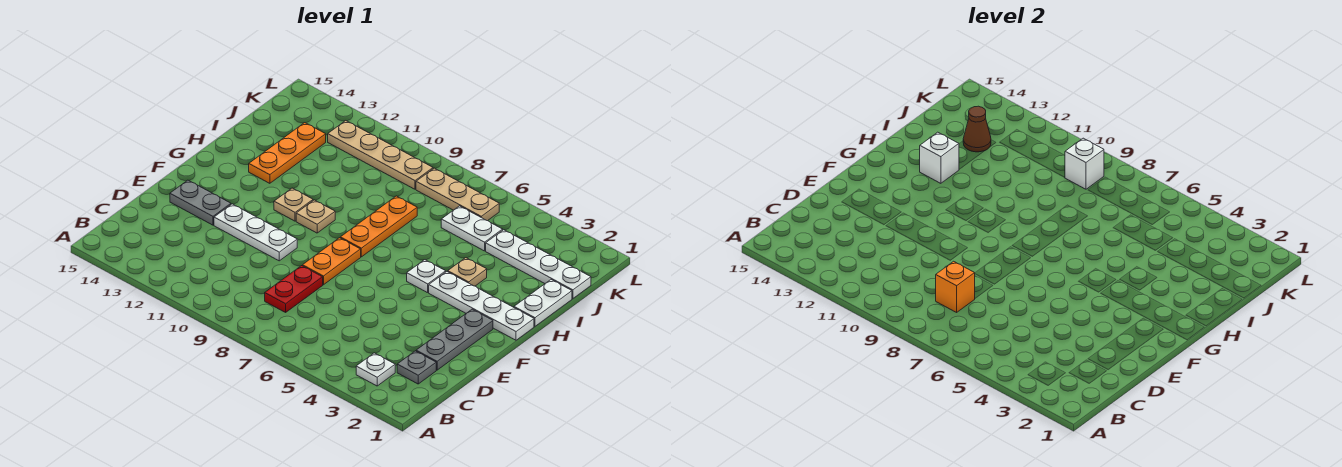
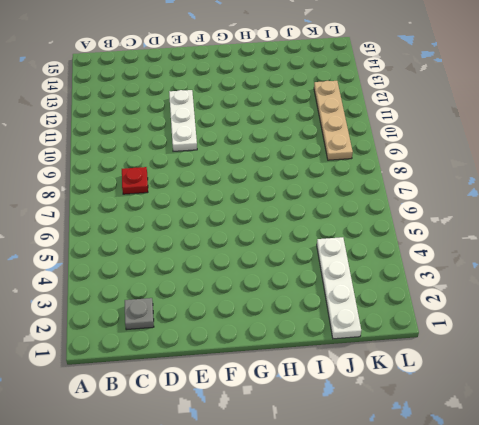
red plate C8 level 1 -> red plate C8:D8 level 1
none -> white plate B3 level 1
none -> grey plate D2:F2 level 1
none -> orange plate E8:F8 level 1

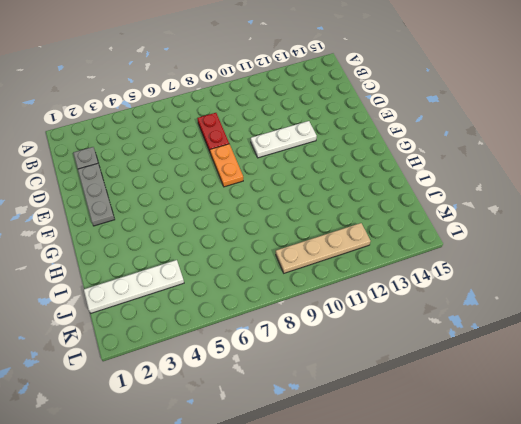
none -> white plate B3 level 1
none -> grey plate E13:E14 level 1
none -> white plate G1:G4 level 1

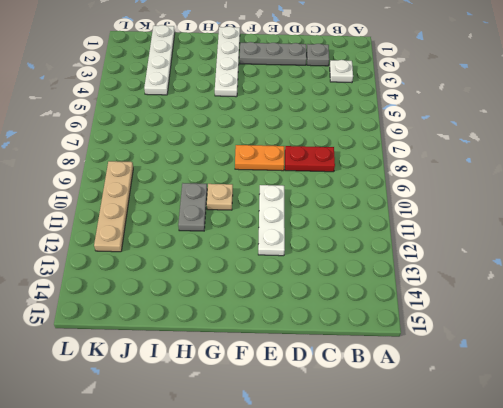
grey plate H10:H11 level 1 -> grey plate E13:E14 level 1
none -> white plate G5 level 1
none -> orange plate G8:I8 level 1
none -> tan plate G11 level 1

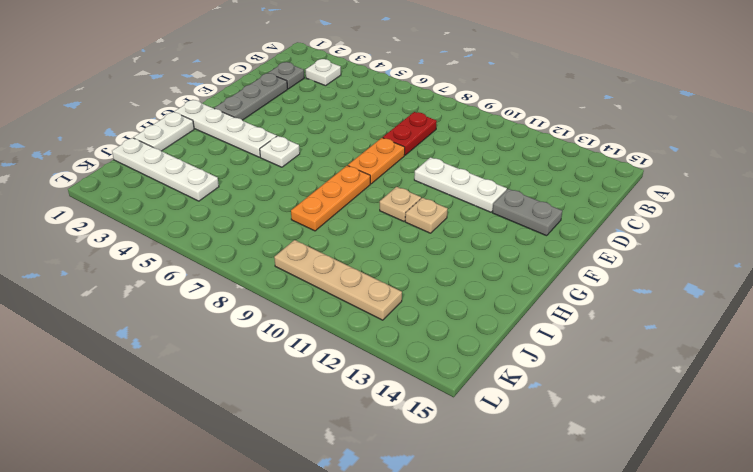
none -> tan plate H4 level 1
none -> orange plate H13:J13 level 1
none -> white plate J5:J6 level 1

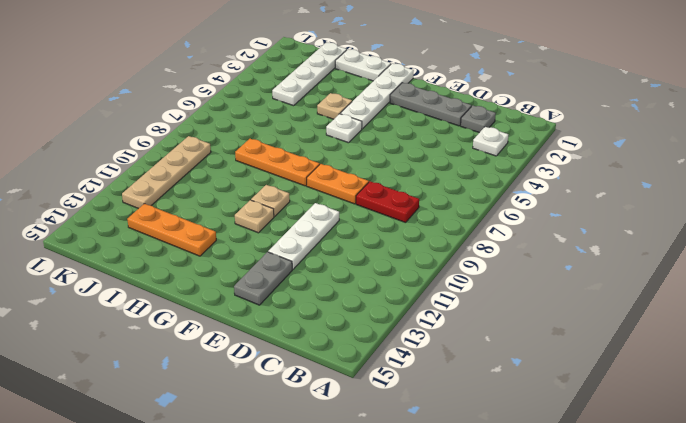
none -> white plate J5:J6 level 1
none -> tan plate K6:K8 level 1
none -> orange brick C8 level 2

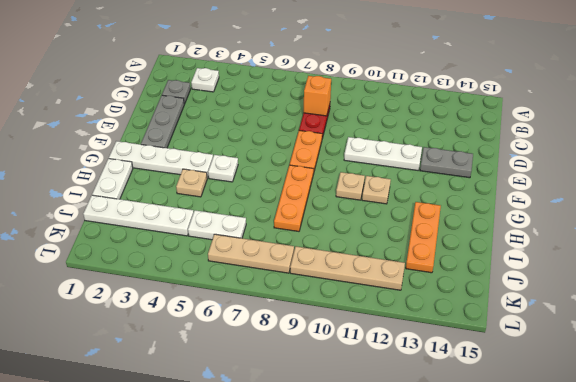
none -> white brick H13 level 2
none -> brown cone J13 level 2
none -> white brick K9 level 2

